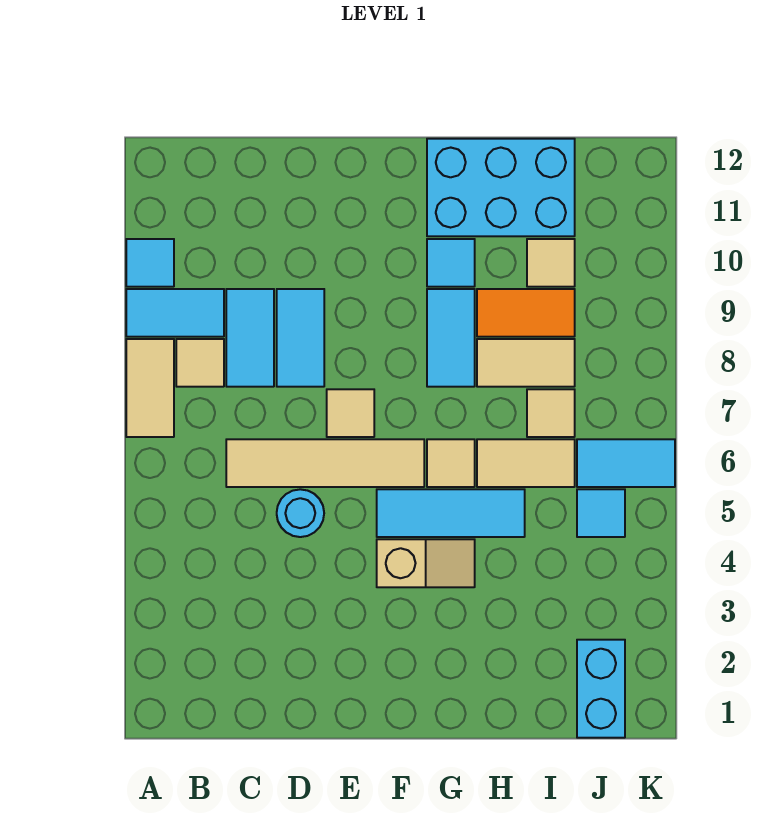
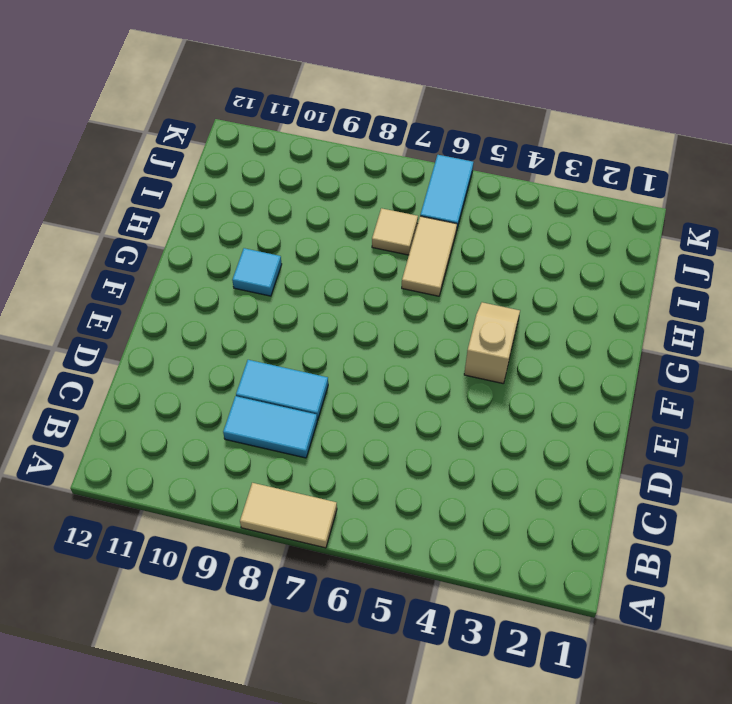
none -> cyan tile A9:B9 level 1
none -> cyan tile A10 level 1
none -> tan tile B8 level 1

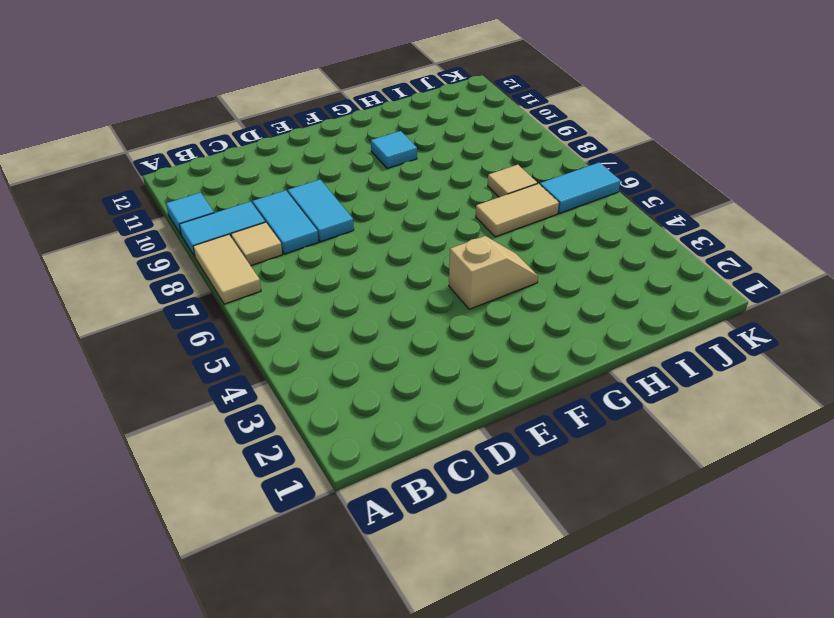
none -> tan tile C6:F6 level 1
none -> cyan round brick D5 level 1
none -> tan tile E7 level 1

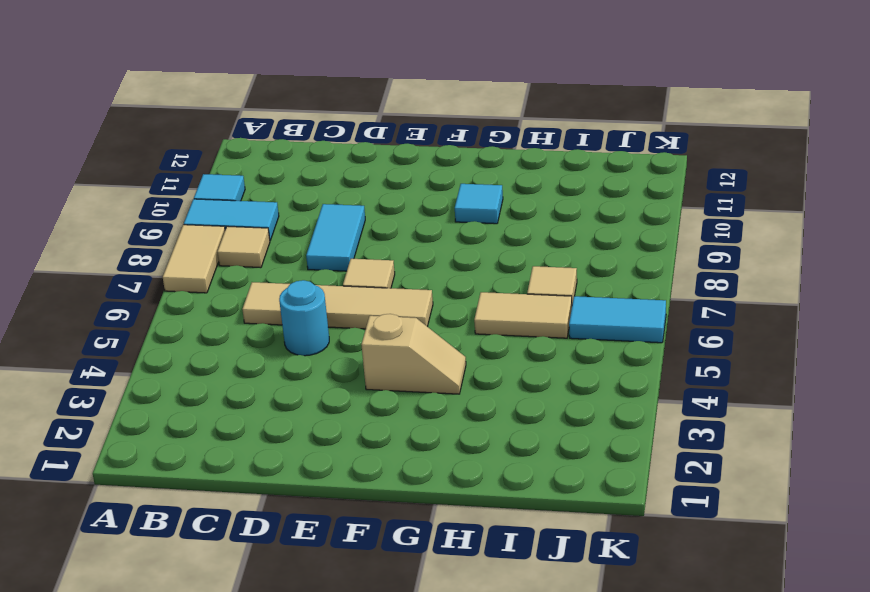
none -> cyan tile C8:C9 level 1
none -> cyan tile F5:H5 level 1
none -> tan tile G6 level 1

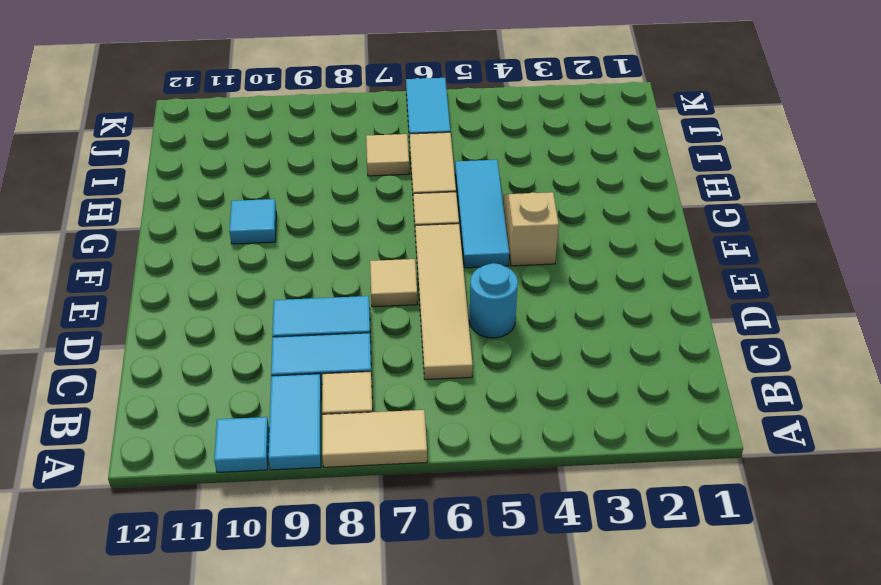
none -> cyan tile G8:G9 level 1
none -> cyan brick G11:I12 level 1
none -> tan tile H8:I8 level 1

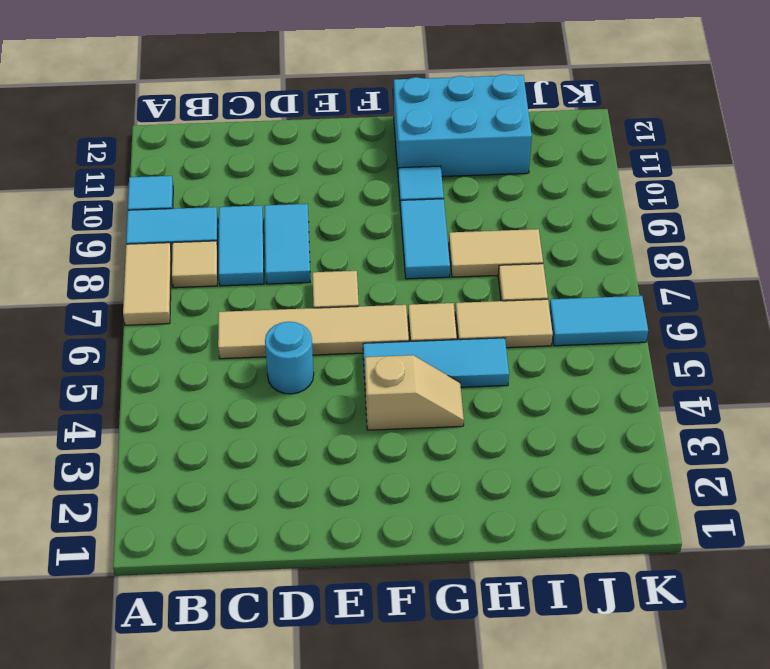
none -> orange tile H9:I9 level 1
none -> tan tile I10 level 1
none -> cyan brick J1:J2 level 1

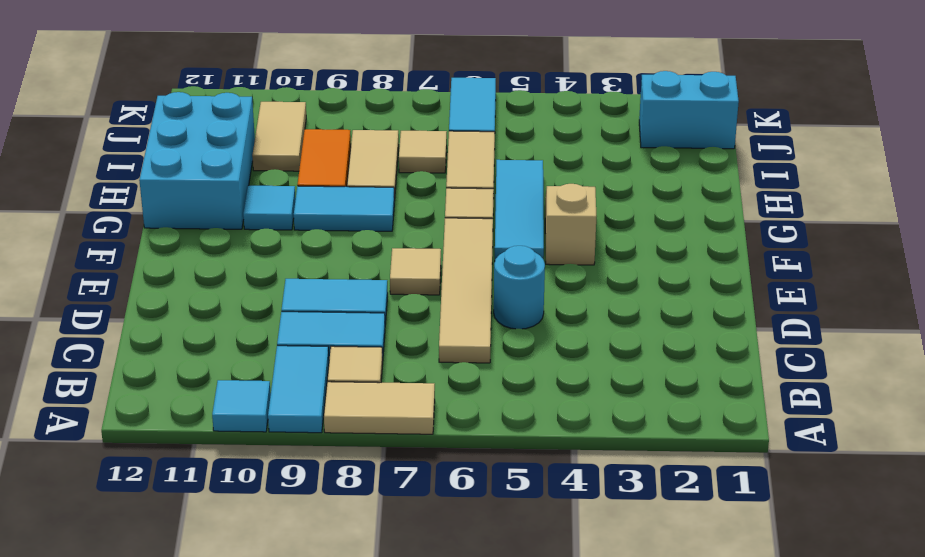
tan tile I10:J10 level 1 -> tan tile I10 level 1
none -> cyan tile J5 level 1

